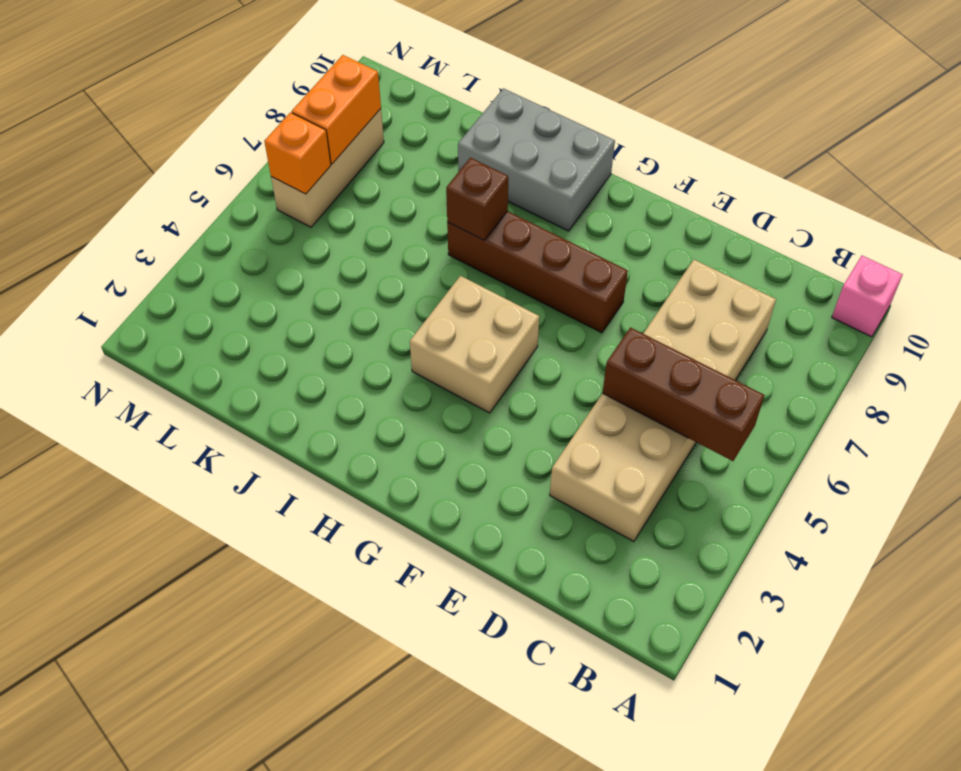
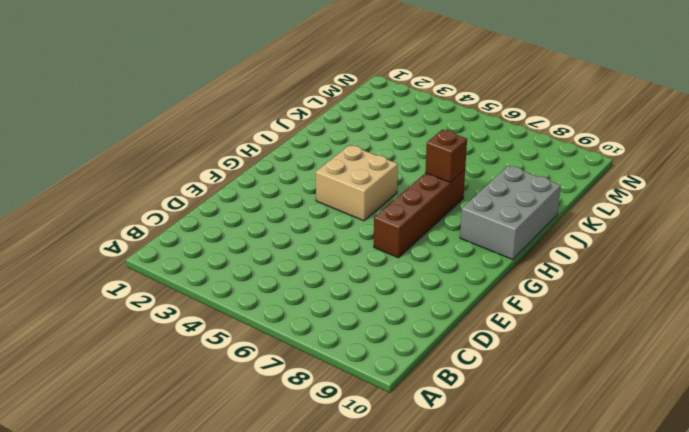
none -> pink brick A10 level 1
none -> tan brick C3:D8 level 1

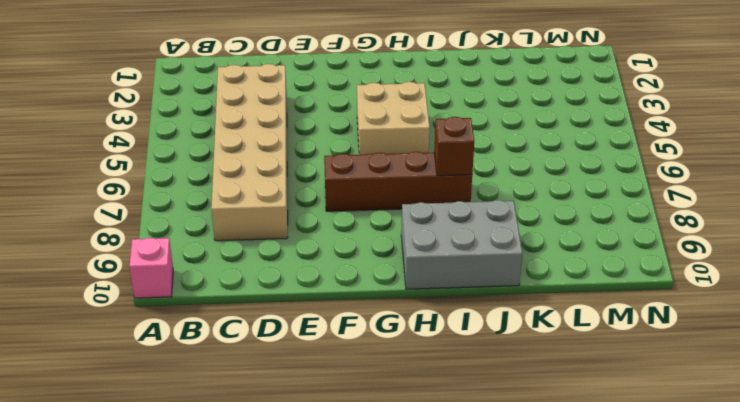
none -> tan brick M6:M8 level 1
none -> brown brick B5:D5 level 2

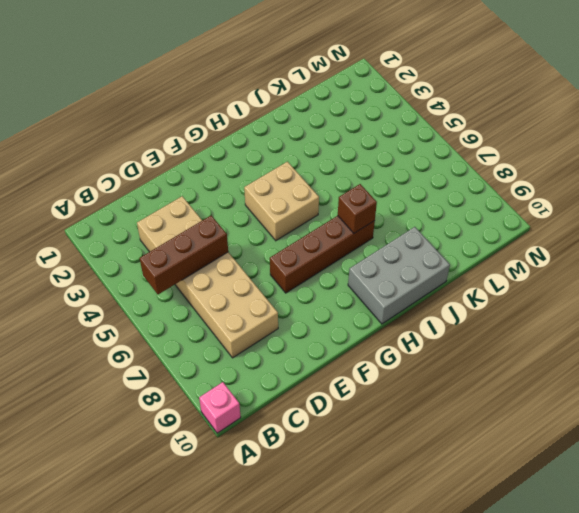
none -> tan brick M6:M8 level 1
none -> orange brick M6 level 2

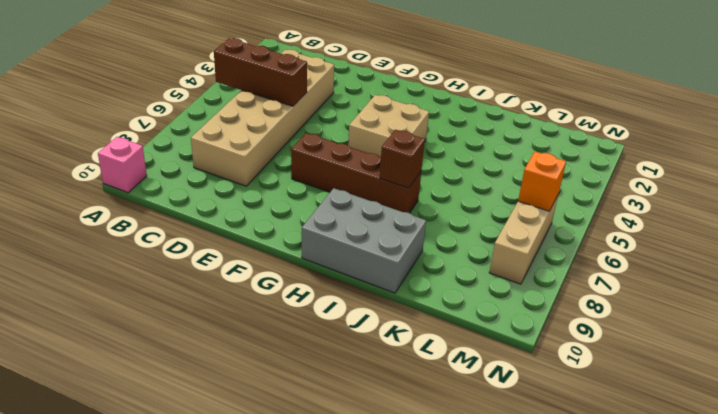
none -> orange brick M7:M8 level 2

